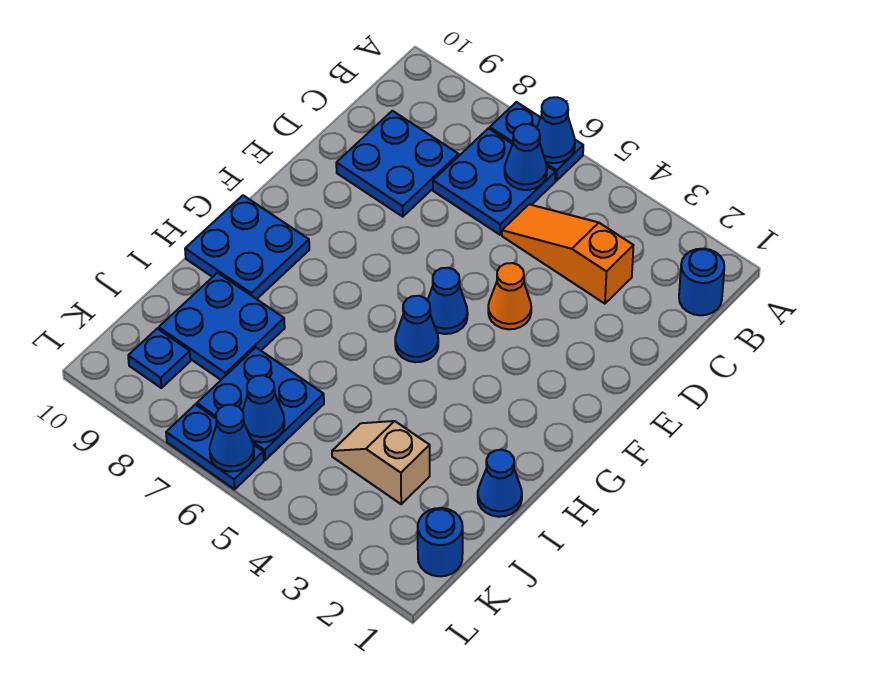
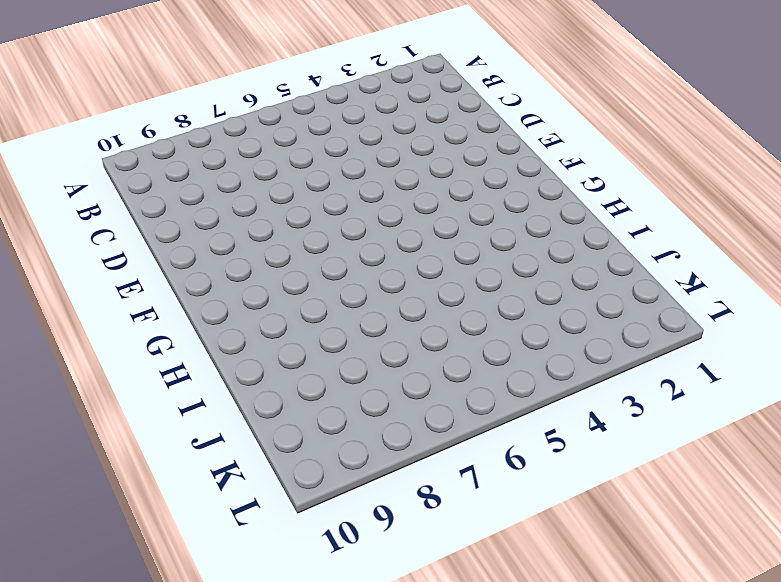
none -> blue plate A6:A7 level 1
none -> blue round brick B1 level 1
none -> blue plate B6:C7 level 1

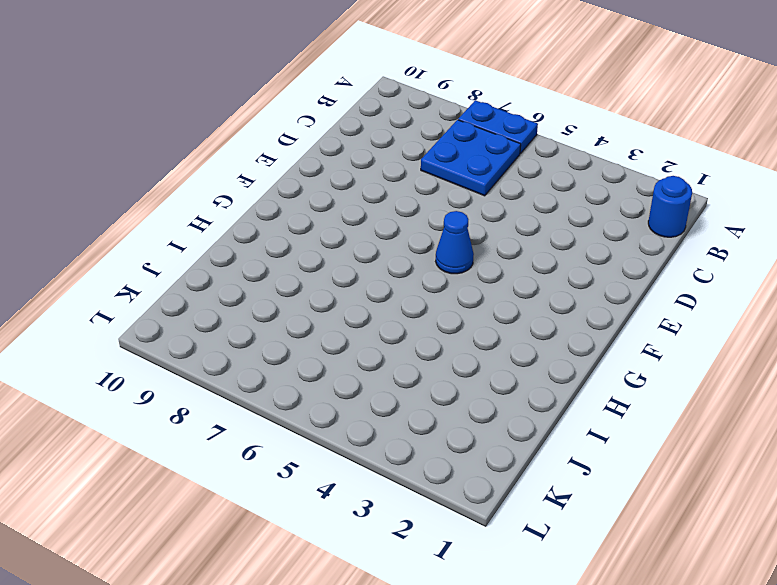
none -> orange slope C3:C5 level 1 top 3
none -> blue plate C8:D9 level 1
none -> orange cone E4 level 1

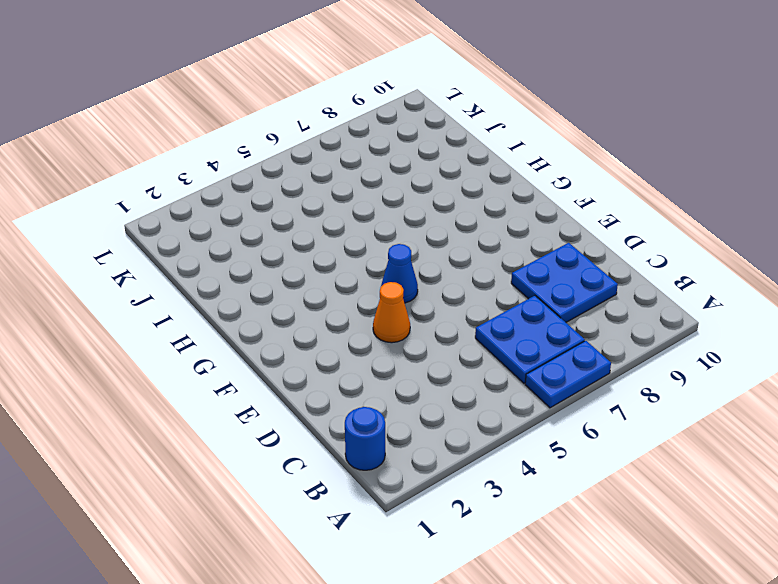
none -> orange slope C3:C5 level 1 top 3
none -> blue cone G5 level 1
none -> blue plate G9:H10 level 1

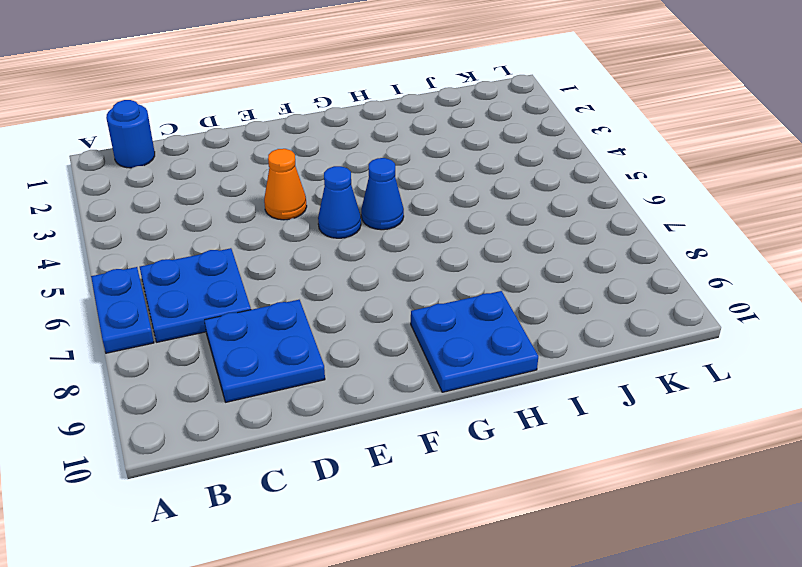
none -> orange slope C3:C5 level 1 top 3
none -> blue cone I1 level 1
none -> blue plate I8:J9 level 1

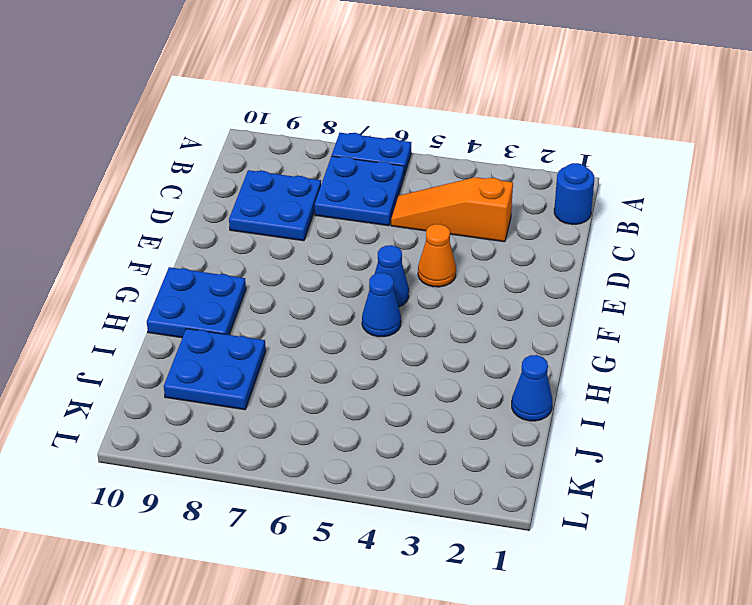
none -> tan slope J3:J4 level 1 top 3
none -> blue plate J6:K7 level 1
none -> blue round brick K1 level 1

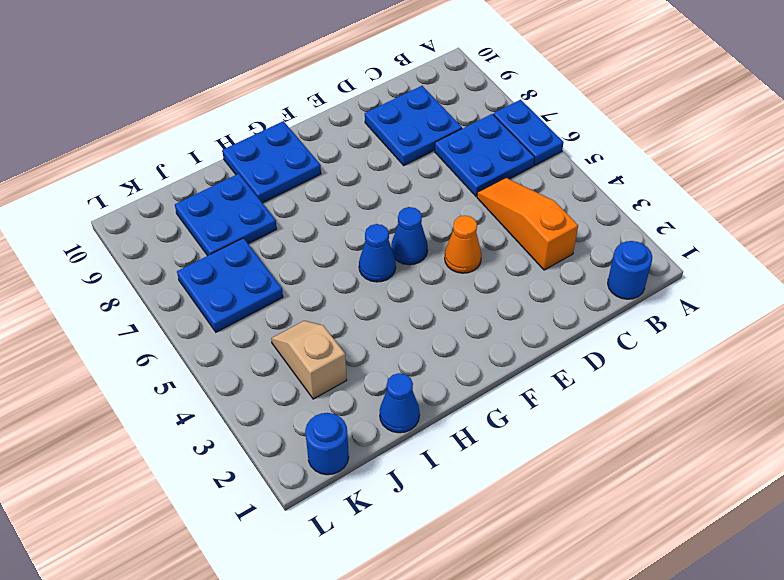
none -> blue plate K9 level 1
none -> blue plate L6:L7 level 1
none -> blue cone A6 level 2

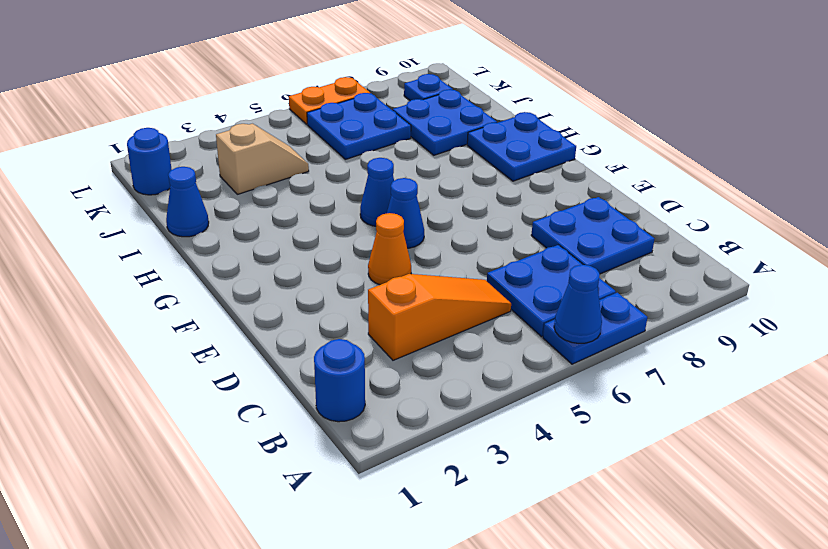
orange plate L6:L7 level 1 -> blue plate L6:L7 level 1
none -> blue cone B6 level 2
none -> blue cone K6 level 2
none -> blue cone L6 level 2

